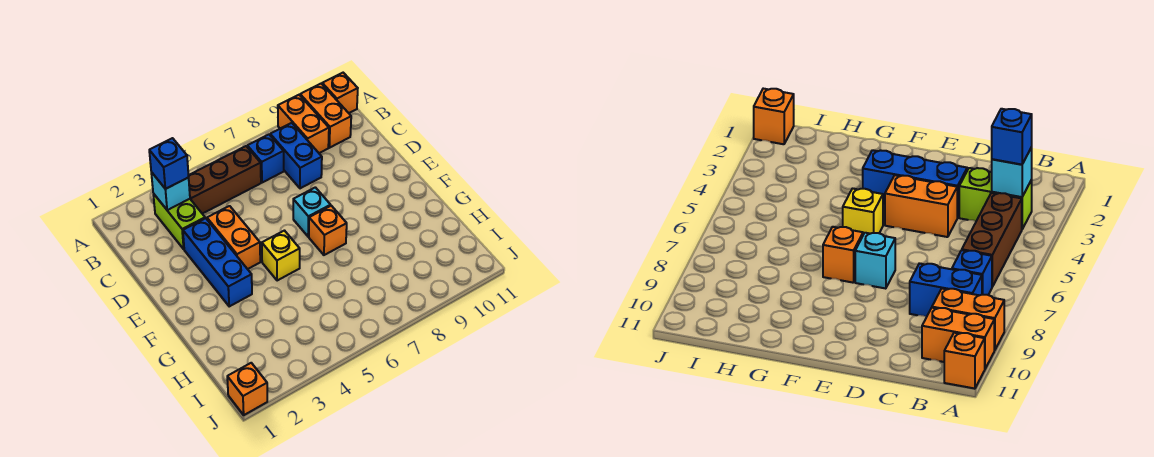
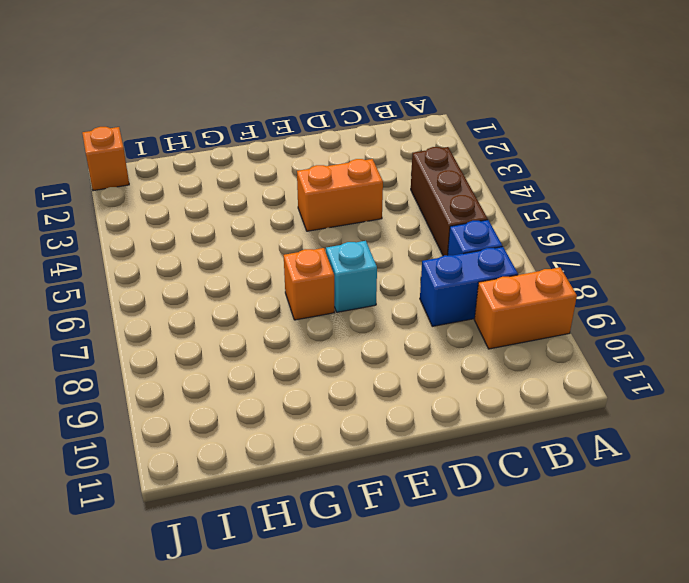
none -> orange brick A10:B10 level 1
none -> orange brick A11 level 1
none -> lime brick B3:C3 level 1

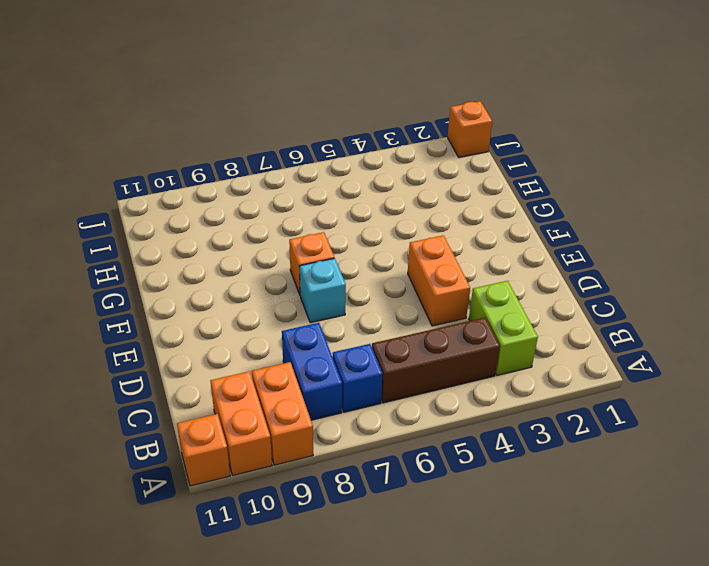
none -> blue brick D3:F3 level 1
none -> yellow brick F5 level 1
none -> cyan brick B3 level 2

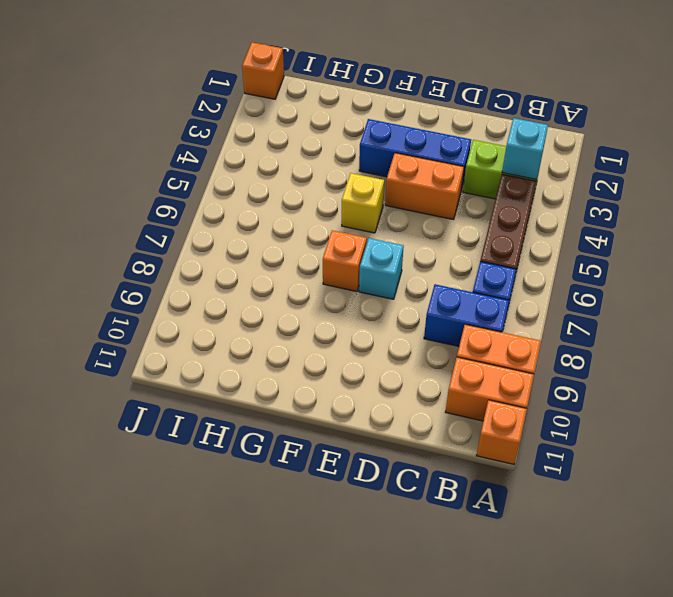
none -> blue brick B3 level 3

